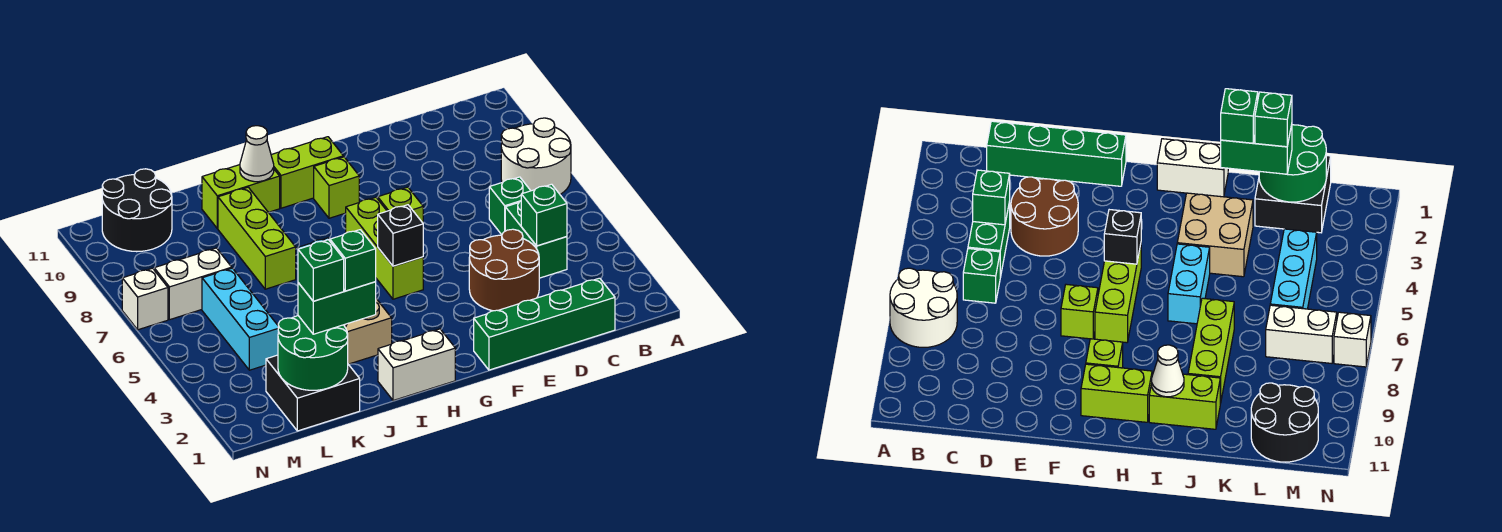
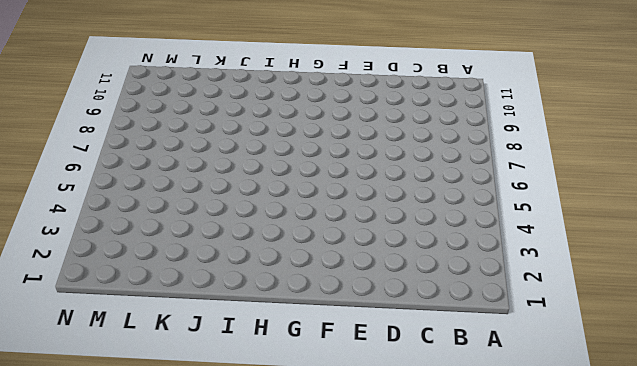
none -> white round brick A7:B8 level 1
none -> green brick C1:F1 level 1
none -> green brick C4:C5 level 1

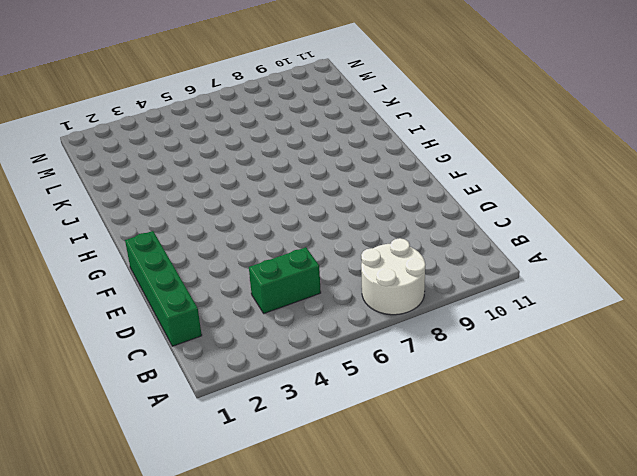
none -> green brick C6 level 1
none -> brown round brick D3:E4 level 1
none -> lime brick F7 level 1

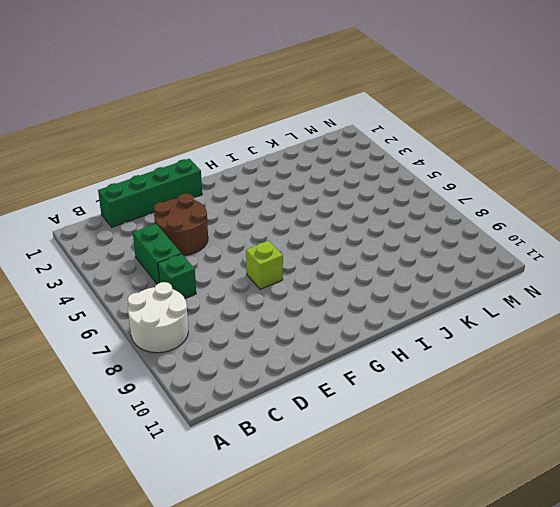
none -> lime brick G5:G7 level 1
none -> lime brick G9 level 1
none -> lime brick G10:H10 level 1

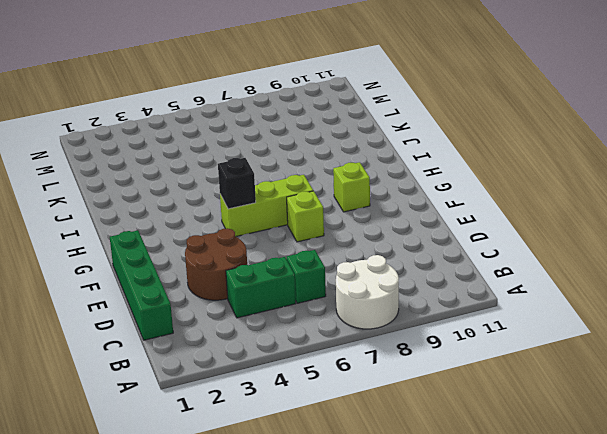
none -> lime brick G10:H10 level 1
none -> white brick H1:I1 level 1
none -> tan brick I3:J4 level 1

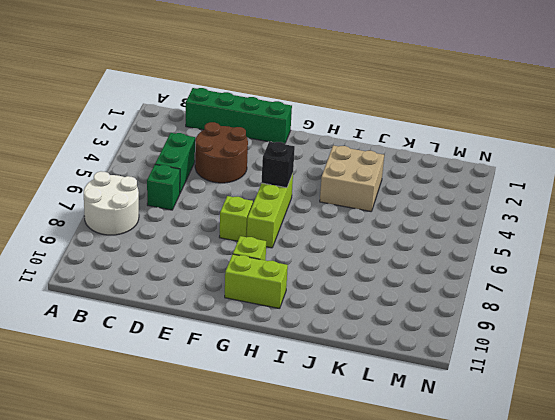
none -> white brick H1:I1 level 1
none -> cyan brick I5:I6 level 1
none -> lime brick I10:J10 level 1

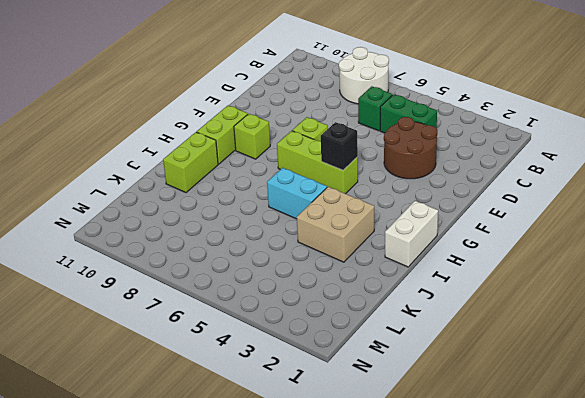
none -> green brick C1:F1 level 1
none -> lime brick J7:J9 level 1
none -> black brick K1:L2 level 1

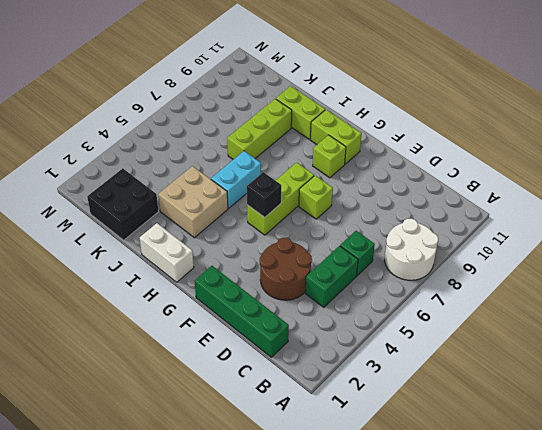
none -> cyan brick L4:L6 level 1
none -> white brick L7:M7 level 1
none -> black round brick L10:M11 level 1

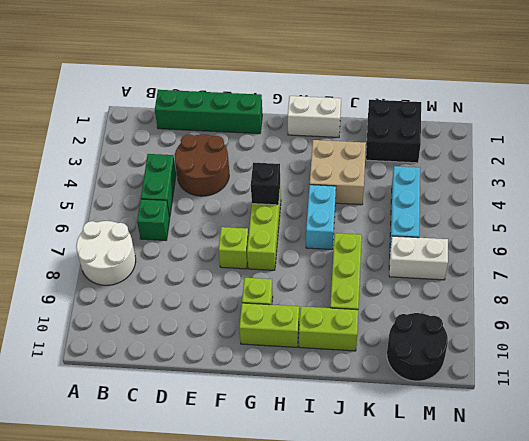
none -> white brick N7 level 1
none -> green brick C4 level 2
none -> white cone I10 level 2

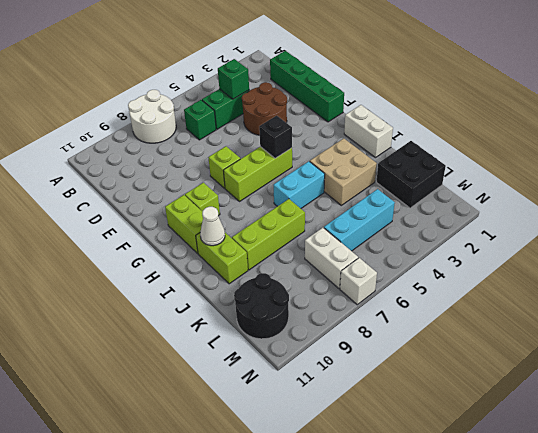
none -> green round brick K1:L2 level 2
none -> green brick J2:K2 level 3
none -> green brick J2 level 4

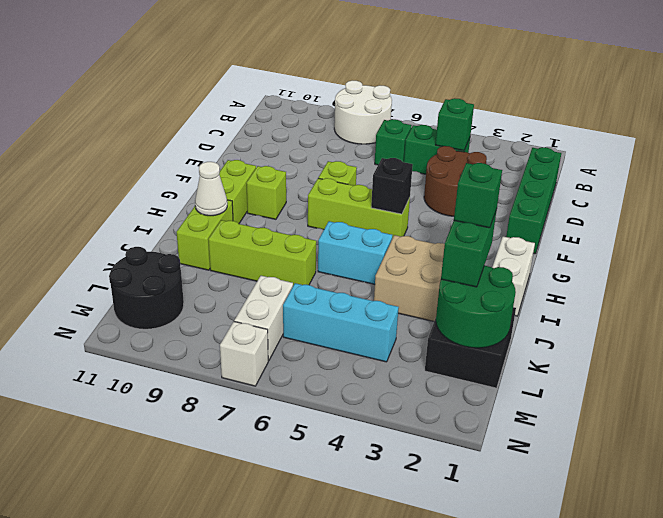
none -> green brick K2 level 4

